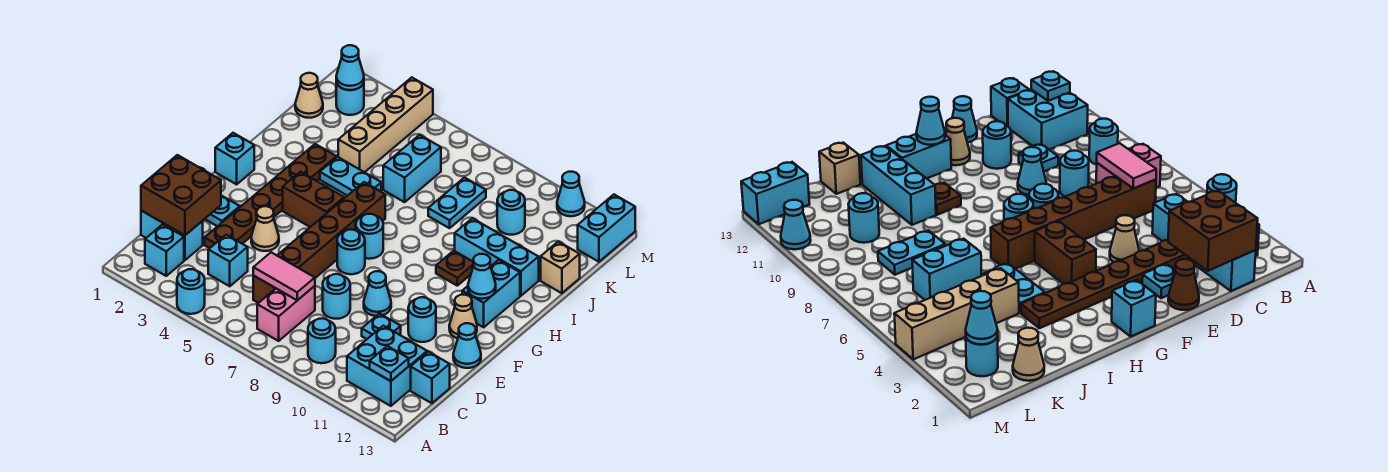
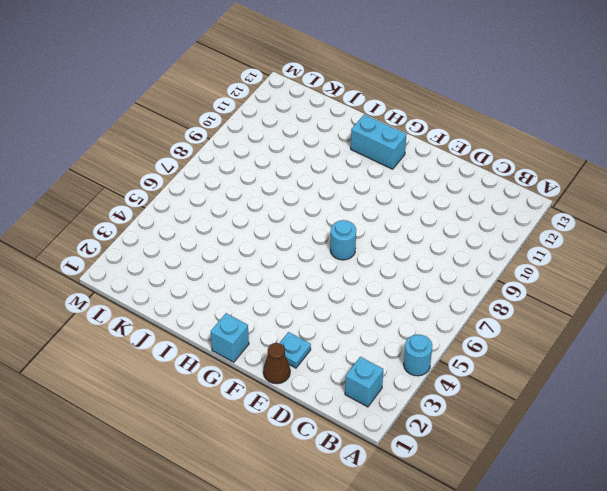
none -> pink brick B7:C7 level 1
none -> cyan round brick B9 level 1
none -> cyan brick B11:C12 level 1
none -> cyan brick C1:C2 level 1

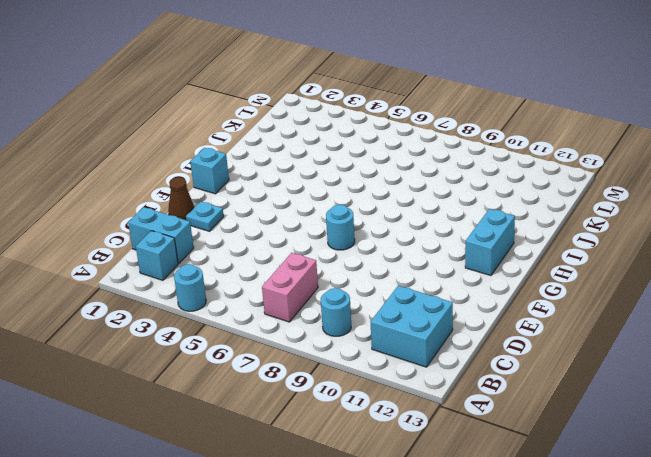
none -> cyan brick C4 level 1
none -> brown brick C6:H6 level 1
none -> cyan brick C13 level 1
none -> brown plate D3:I3 level 1

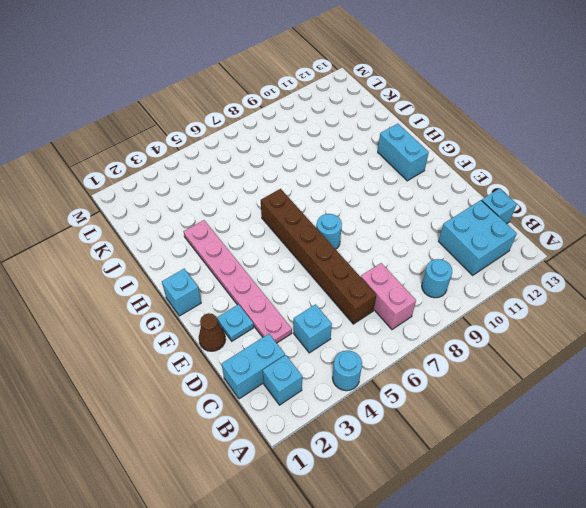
pink plate D3:I3 level 1 -> brown plate D3:I3 level 1
none -> cyan round brick D8 level 1
none -> cyan plate D10 level 1
none -> tan cone E4 level 1
none -> cyan cone E9 level 1

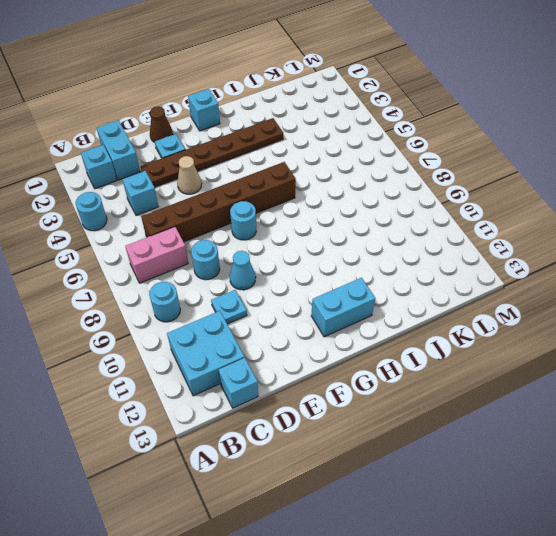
none -> cyan round brick E11 level 1
none -> cyan cone E13 level 1
none -> tan cone F12 level 1
none -> brown brick G4:G5 level 1

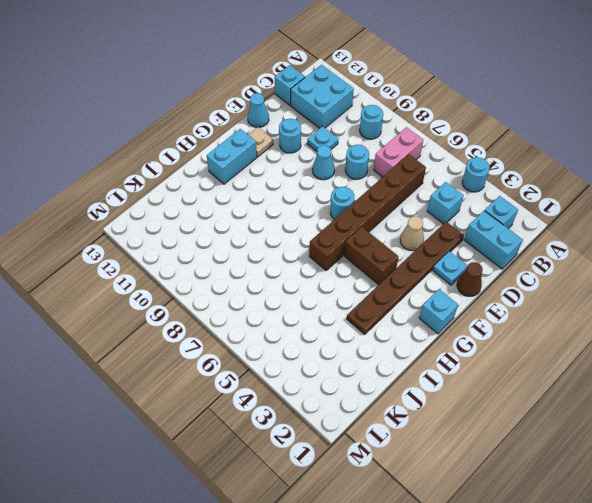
tan plate F12 level 1 -> tan cone F12 level 1
none -> cyan round brick G7 level 1
none -> brown plate H10 level 1
none -> cyan plate I4:I5 level 1
none -> cyan brick I10:I12 level 1

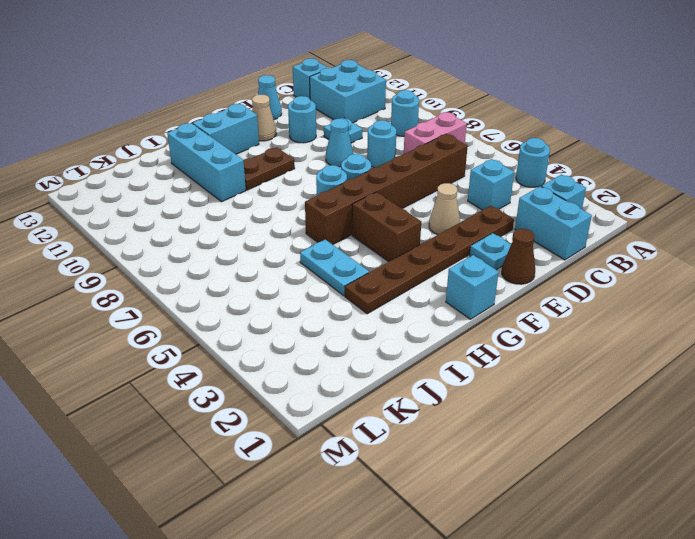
brown plate G10:H10 level 1 -> brown plate H10 level 1
none -> tan brick J4:M4 level 1
none -> cyan brick J6:K6 level 1
none -> cyan plate J8:K8 level 1
none -> tan brick J13 level 1

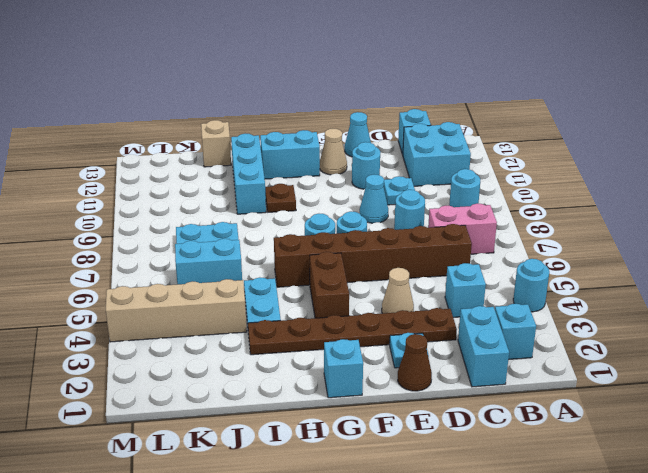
none -> tan cone K1 level 1
none -> cyan round brick K10 level 1
none -> cyan round brick L2 level 1
none -> cyan brick L13:M13 level 1

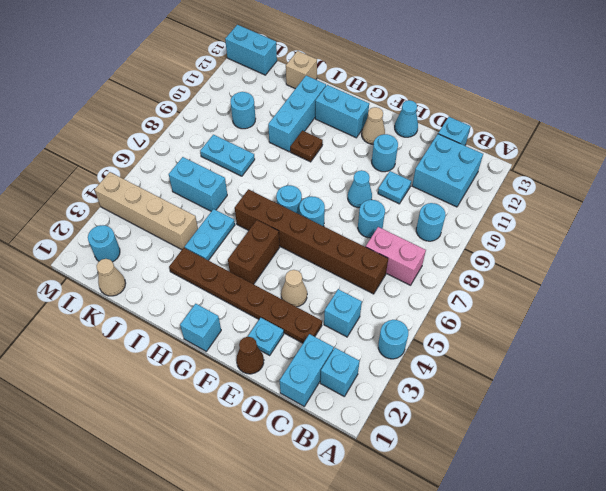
none -> cyan cone M11 level 1
none -> cyan plate B12 level 2
none -> brown brick C1:D2 level 2
none -> pink tile C6:C7 level 2

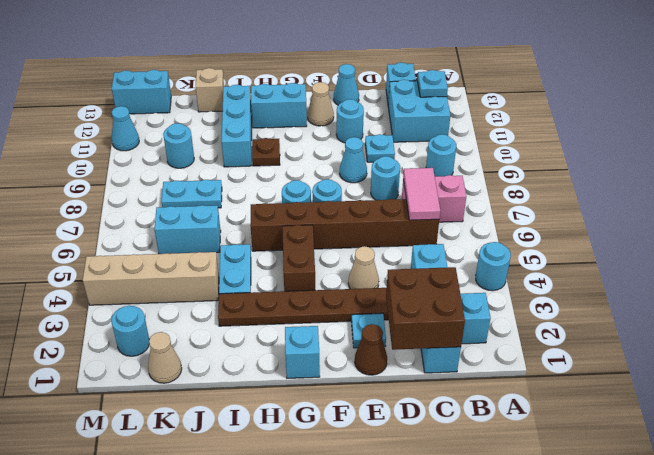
none -> cyan cone G12 level 2
none -> cyan cone L2 level 2

